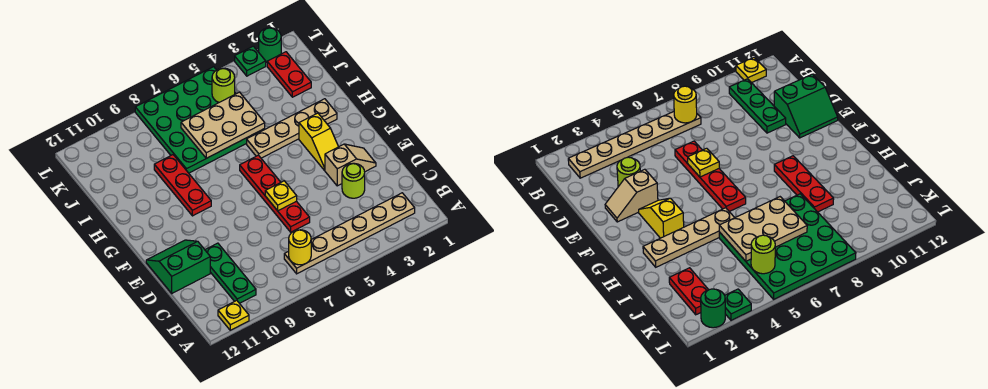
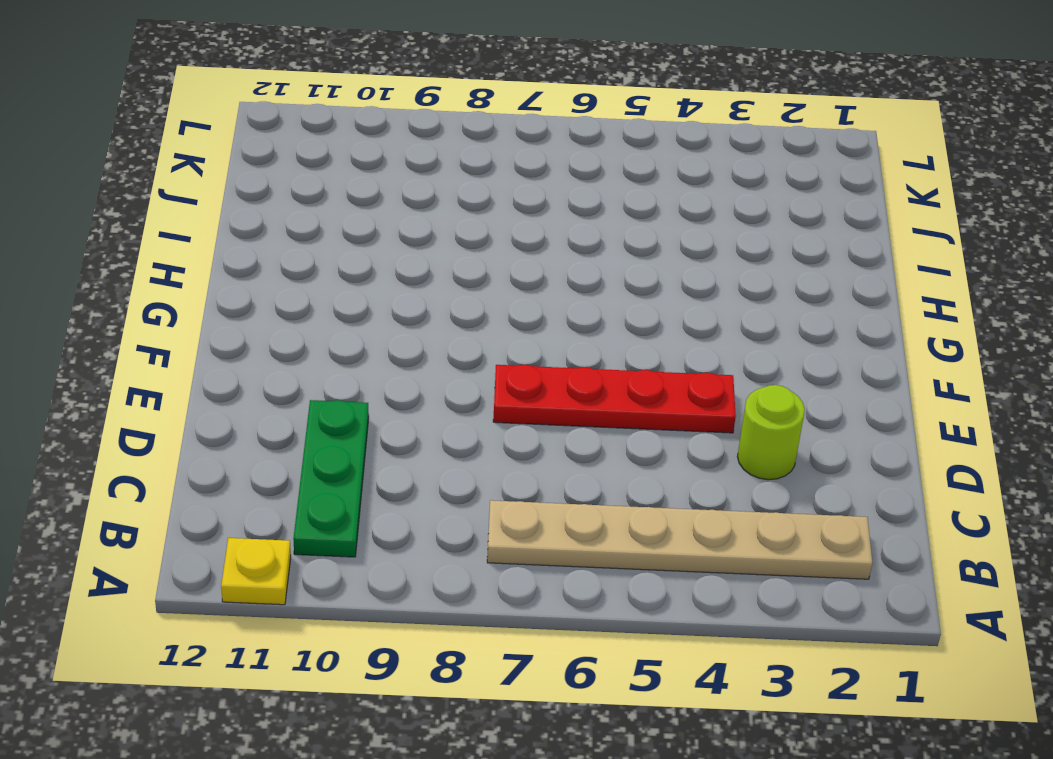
red plate E4:E7 level 1 -> red plate D6:G6 level 1
none -> green slope D11:E12 level 1 top D
none -> tan slope E2:E3 level 1 top 3
none -> yellow slope F3:G3 level 1 top G

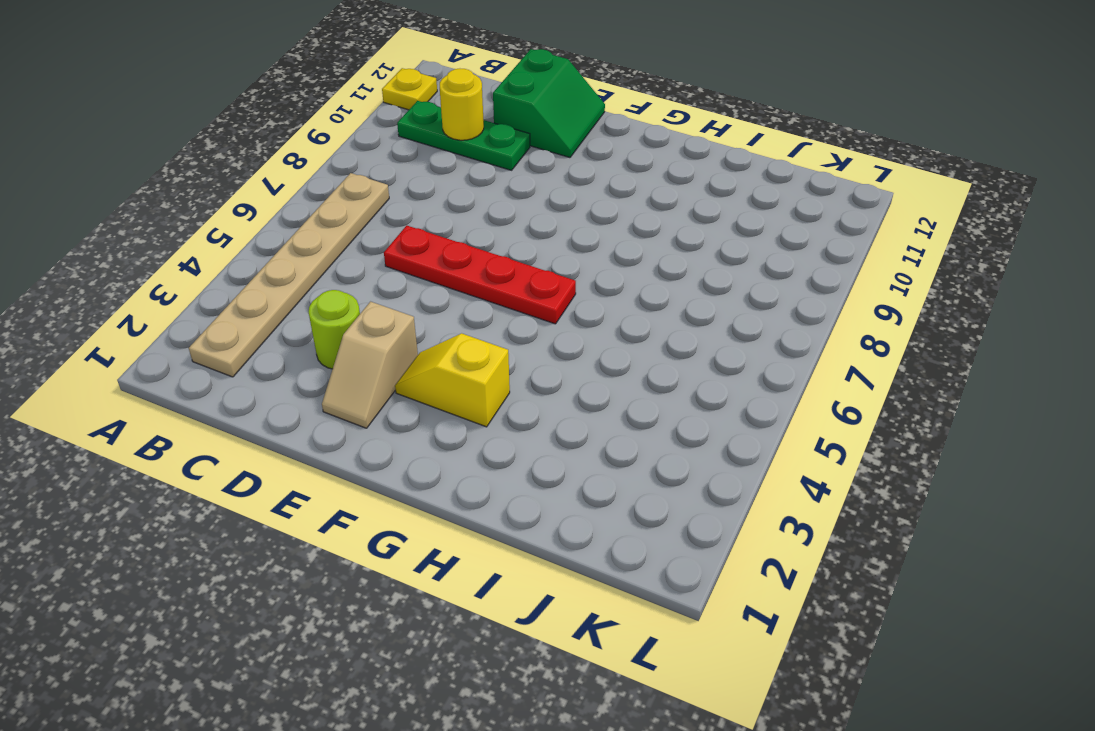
yellow round brick C10 level 2 -> yellow round brick B7 level 2
none -> red plate G9:I9 level 1
none -> tan plate H2:H5 level 1
none -> green plate I5:L8 level 1

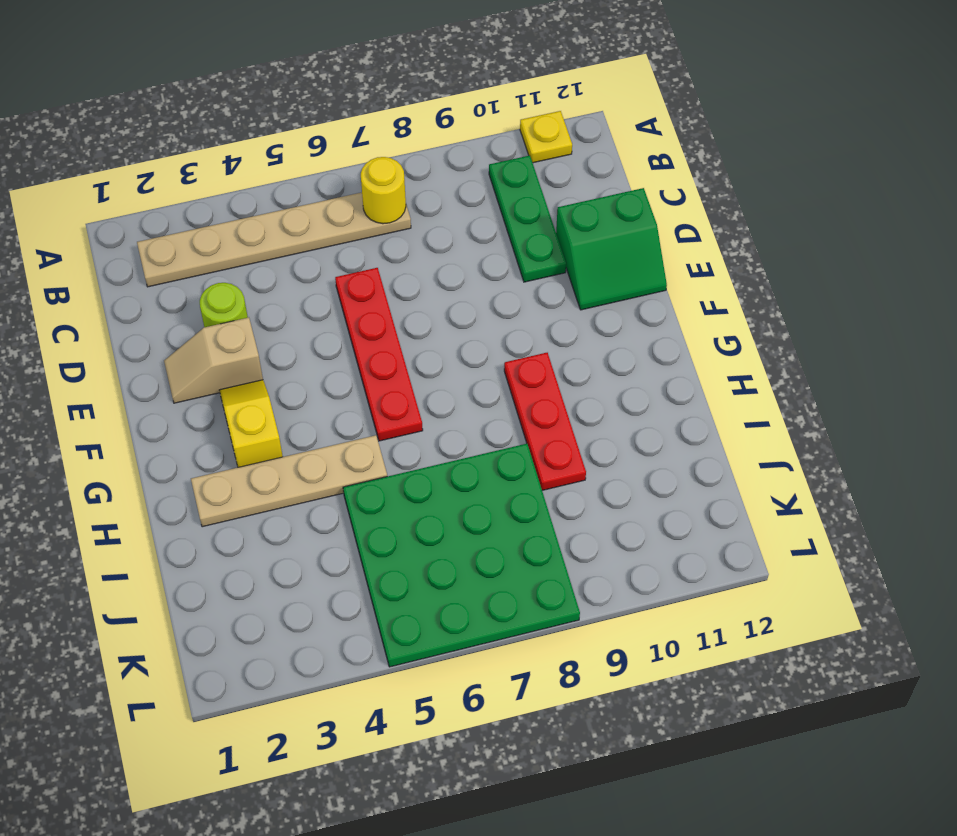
none -> red plate J2:K2 level 1
none -> green round brick L2 level 1
none -> green plate L3 level 1

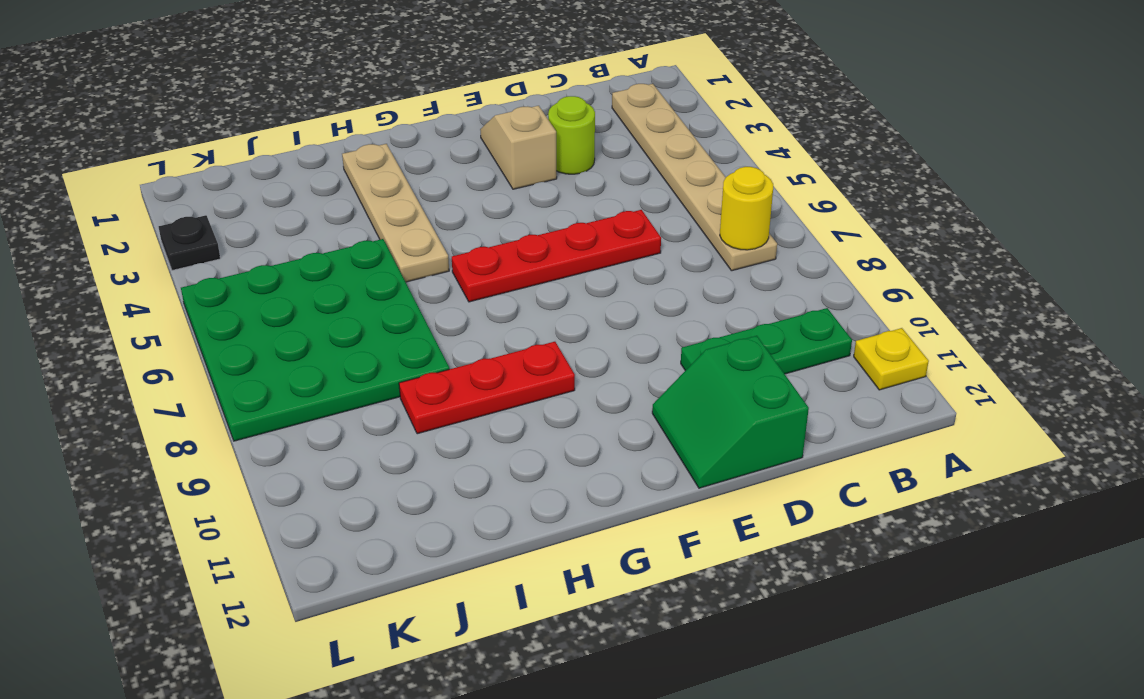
black plate L3 level 1 -> green plate L3 level 1
none -> yellow slope F3:G3 level 1 top G
none -> red plate J2:K2 level 1
none -> green round brick L2 level 1

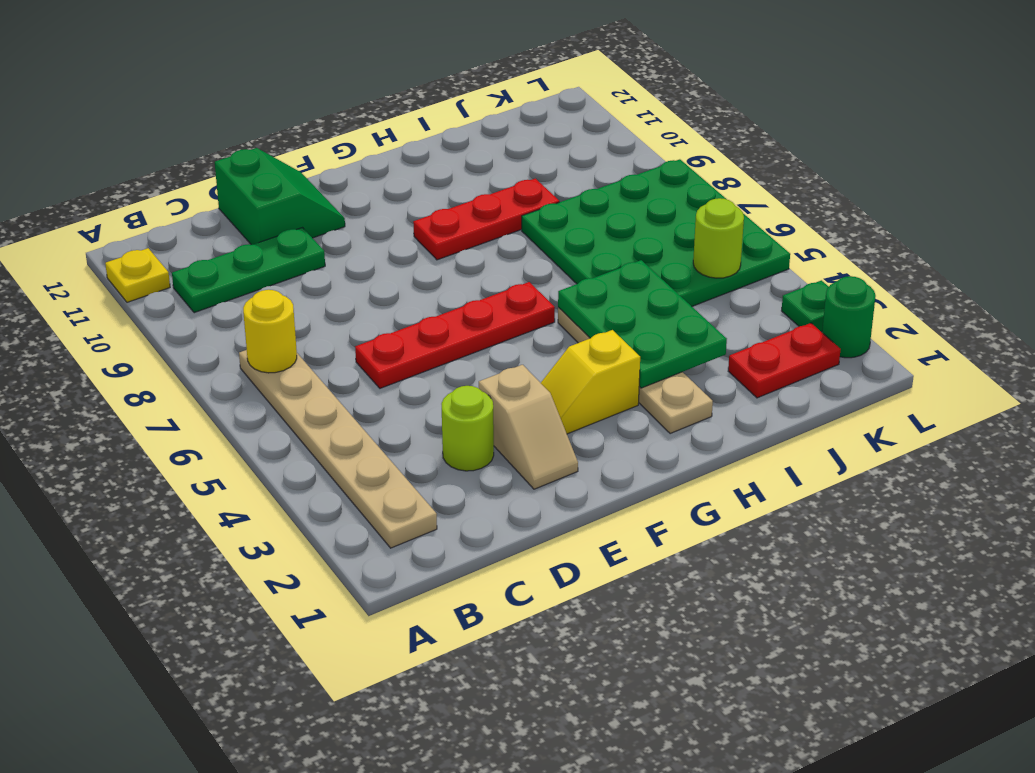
green plate H3:I5 level 2 -> tan plate I5:J7 level 2
none -> yellow plate E6 level 2

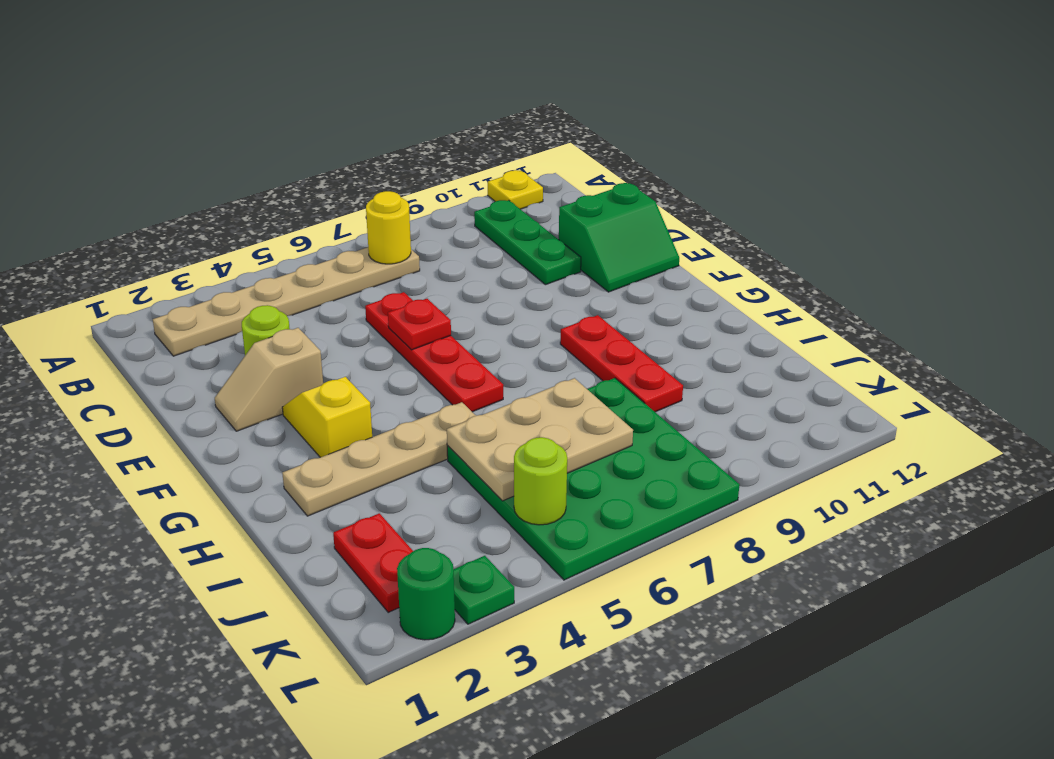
red plate E6 level 2 -> yellow plate E6 level 2

